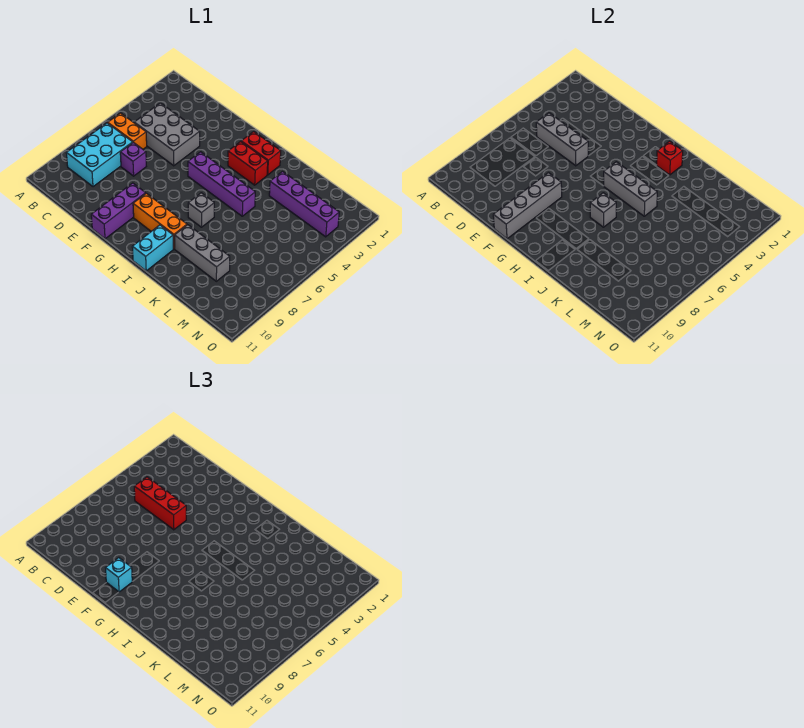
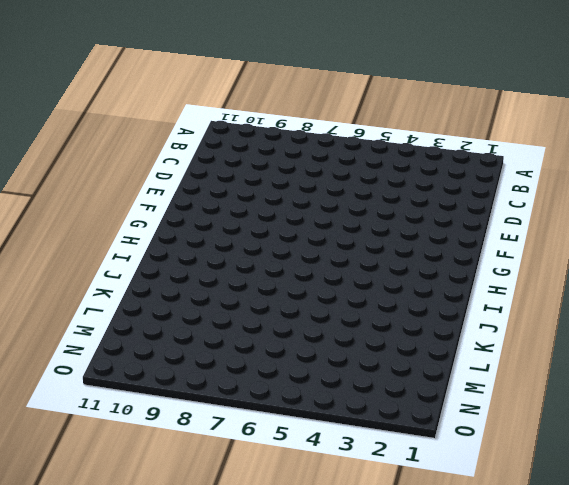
none -> orange brick B6:C6 level 1
none -> cyan brick B7:C9 level 1
none -> grey brick C4:E5 level 1

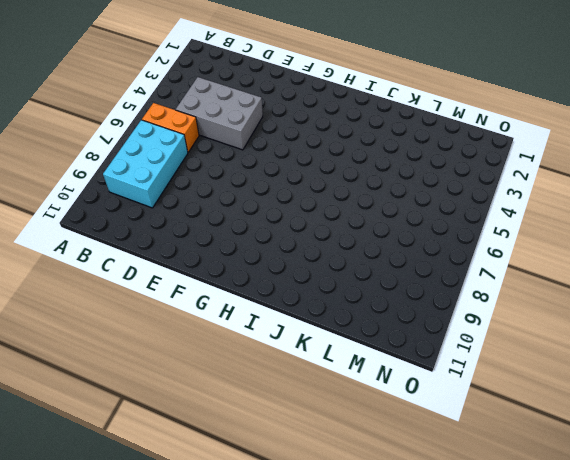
none -> purple brick D7 level 1
none -> purple brick F9:F11 level 1
none -> purple brick G5:J5 level 1

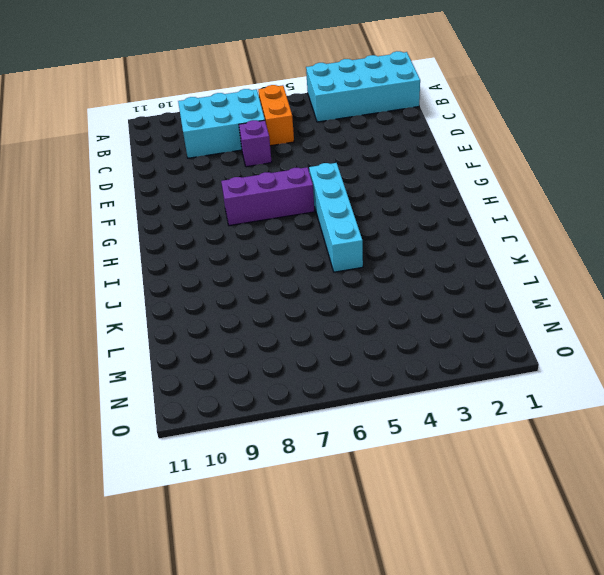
cyan brick A1:B4 level 1 -> none
cyan brick G5:J5 level 1 -> purple brick G5:J5 level 1
purple brick G6:G8 level 1 -> purple brick F9:F11 level 1
none -> grey brick C4:E5 level 1
none -> orange brick G9:I9 level 1
none -> red brick H2:I2 level 1

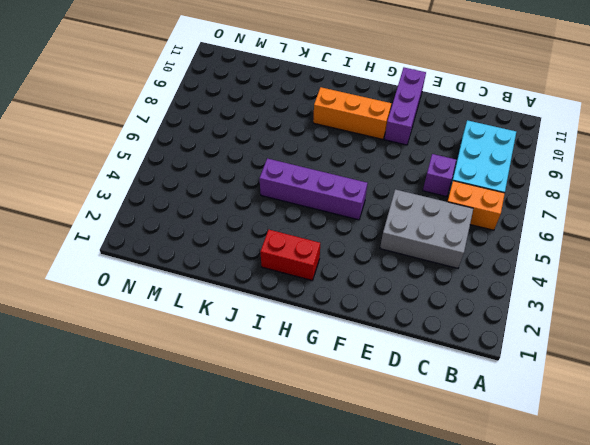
none -> red brick H3:I3 level 1
none -> grey brick I7 level 1
none -> cyan brick I10:I11 level 1

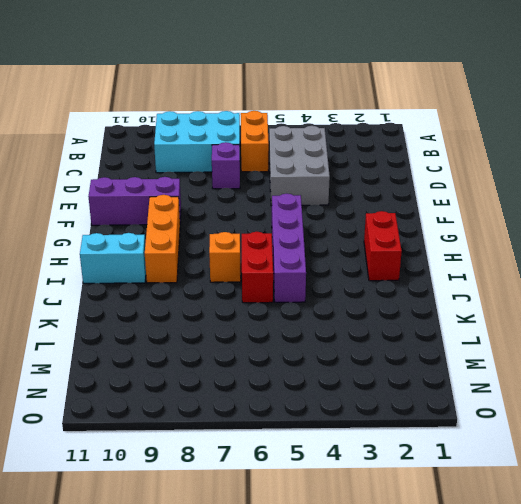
red brick I6:J6 level 1 -> red brick H3:I3 level 1
orange brick I7 level 1 -> grey brick I7 level 1
none -> grey brick J9:L9 level 1
none -> purple brick K3:N3 level 1
none -> grey brick C5:E5 level 2

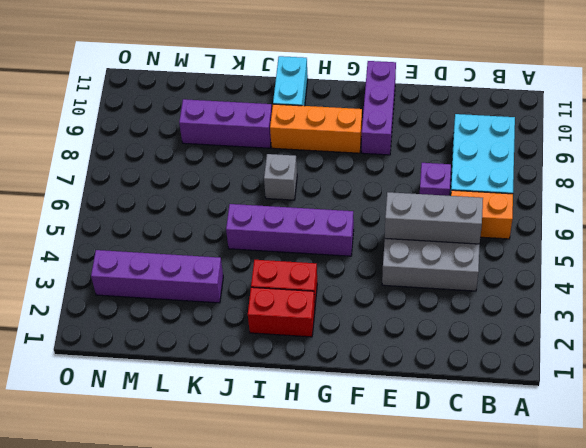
purple brick J9:L9 level 1 -> grey brick J9:L9 level 1
none -> grey brick F8:F11 level 2
none -> grey brick H5:J5 level 2
none -> red brick I2 level 2

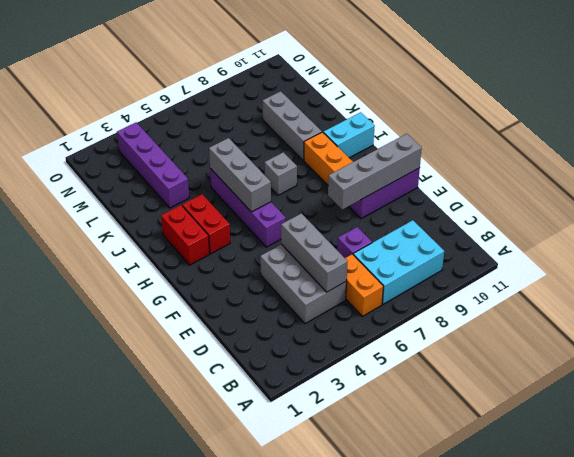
none -> red brick I2 level 2
none -> grey brick I7 level 2
none -> red brick C5:E5 level 3

